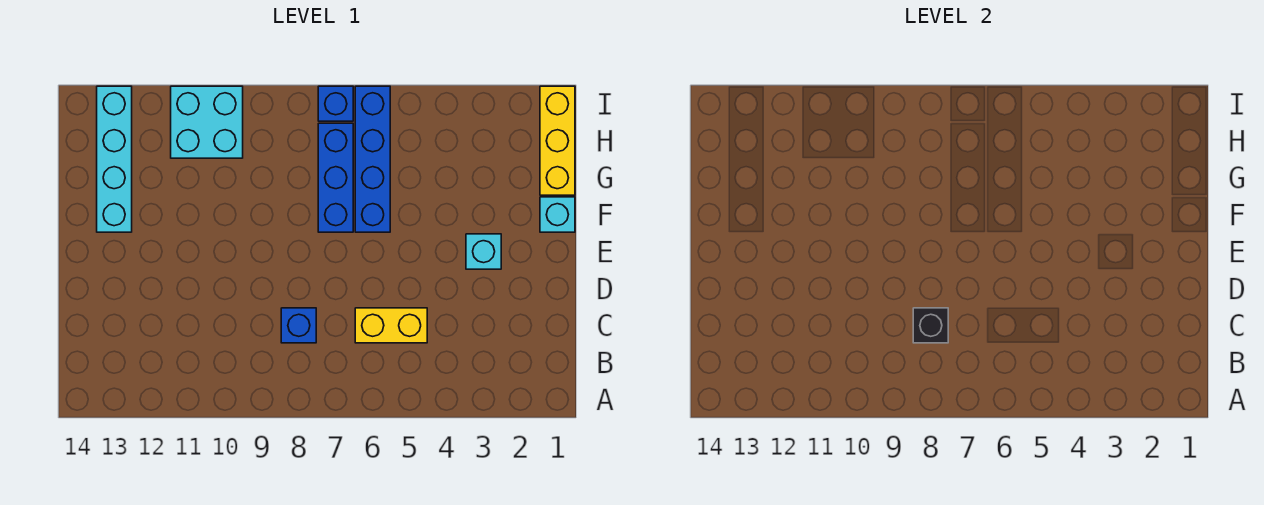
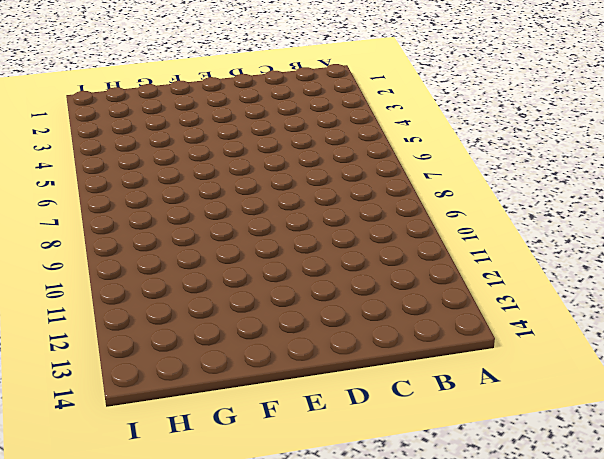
none -> yellow brick C5:C6 level 1
none -> blue brick C8 level 1

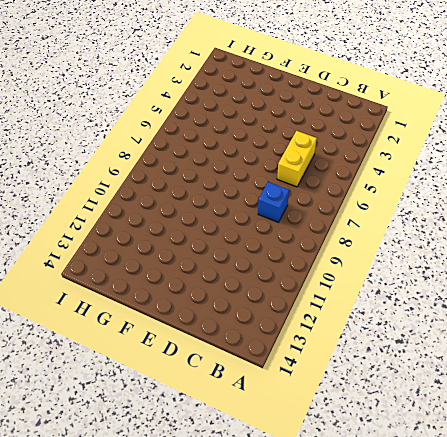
none -> cyan brick E3 level 1
none -> cyan brick F1 level 1

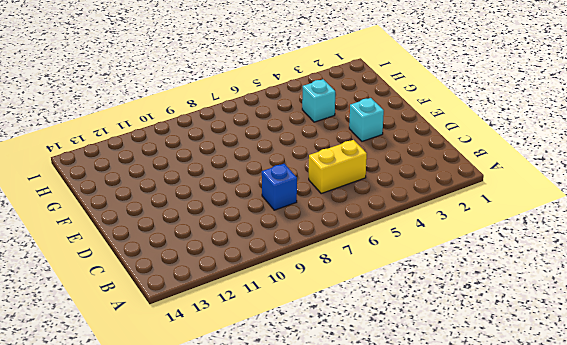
cyan brick G4 level 1 -> cyan brick F1 level 1
none -> blue brick F6:I6 level 1
none -> blue brick F7:H7 level 1

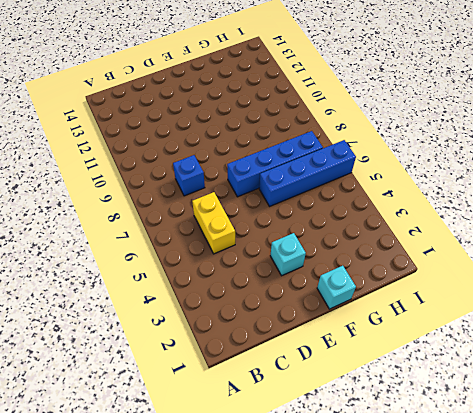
blue brick E7:H7 level 1 -> blue brick F7:H7 level 1
none -> cyan brick F13:I13 level 1
none -> yellow brick G1:I1 level 1

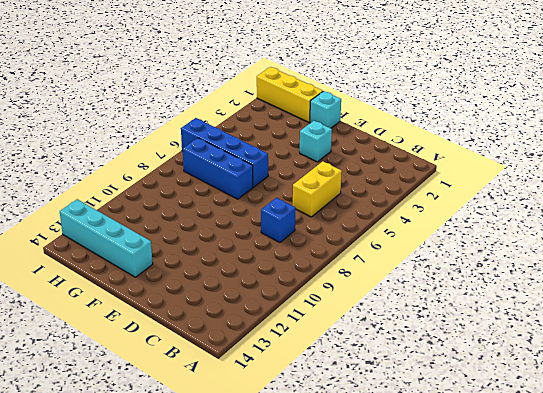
none -> cyan brick H10:I11 level 1
none -> blue brick I7 level 1

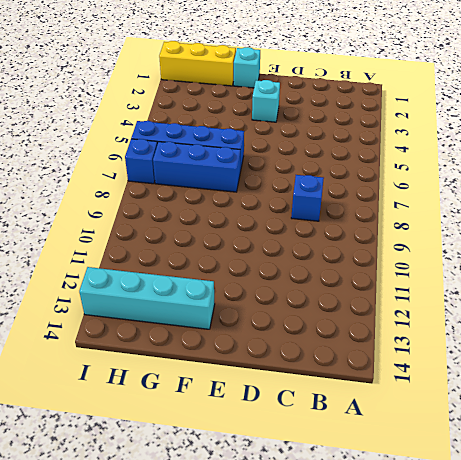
none -> yellow brick C5:C6 level 1
none -> cyan brick H10:I11 level 1

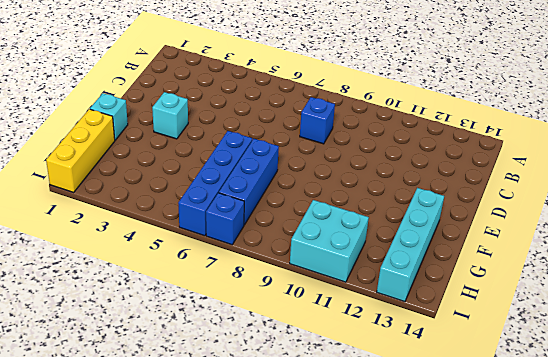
none -> yellow brick C5:C6 level 1
none -> black brick C8 level 2

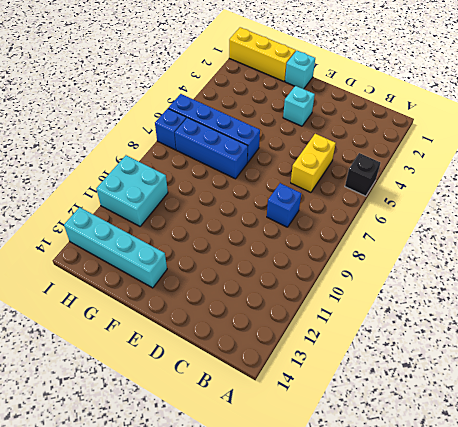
black brick A5 level 1 -> black brick C8 level 2

